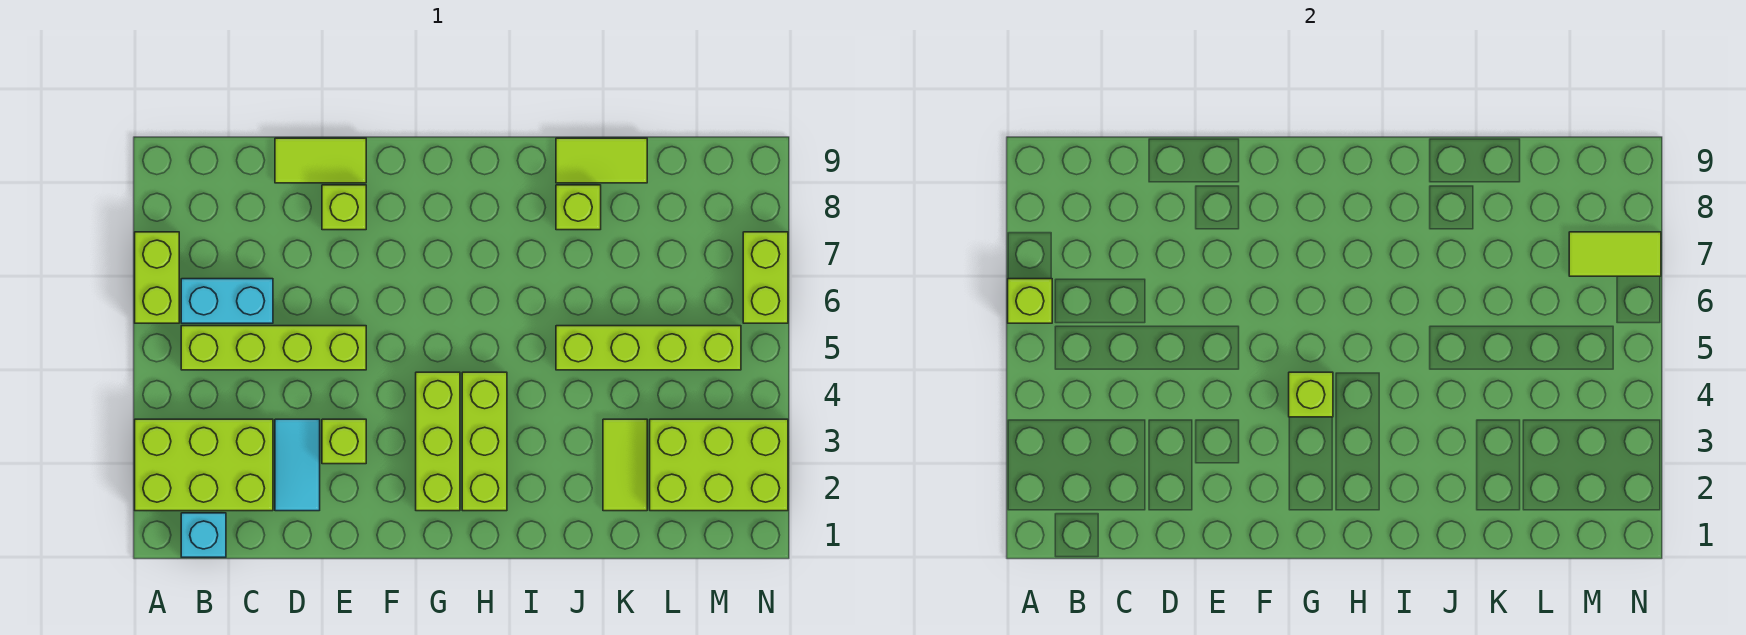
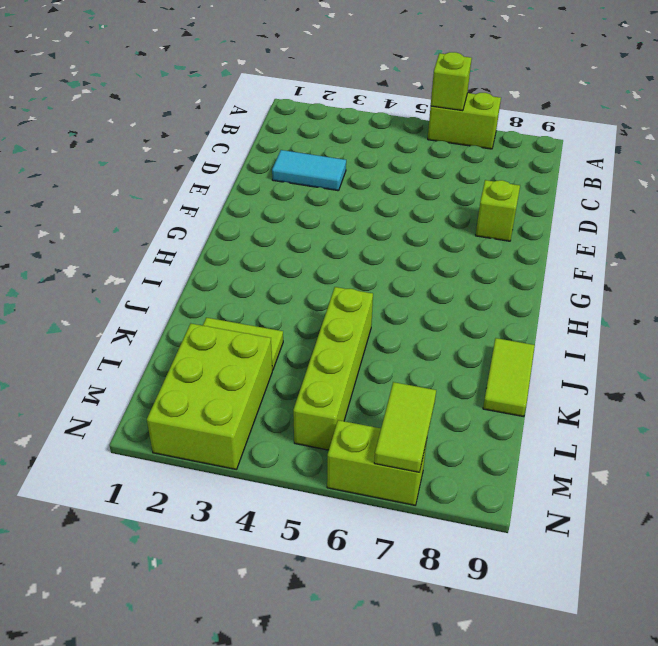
none -> lime brick A2:C3 level 1
none -> cyan brick B1 level 1
none -> lime brick B5:E5 level 1

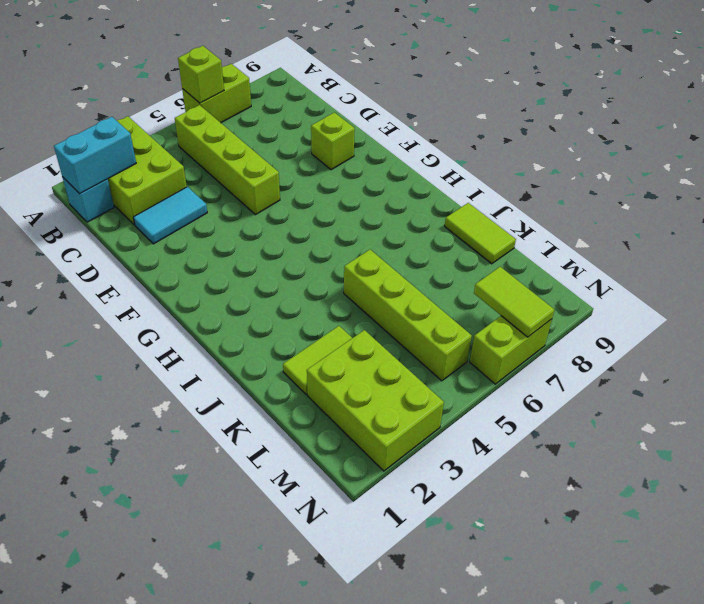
cyan brick B1:B2 level 2 -> cyan brick B6:C6 level 1
none -> lime tile D9:E9 level 1
none -> lime brick E3 level 1
none -> lime brick G2:G4 level 1

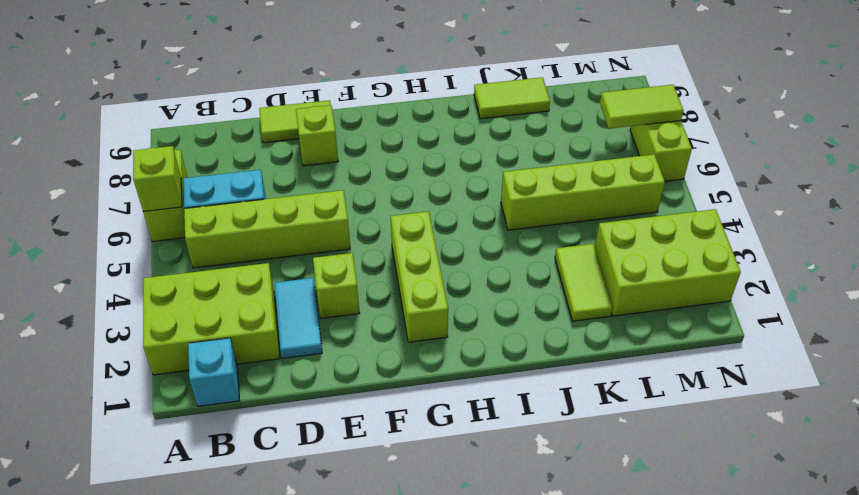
none -> lime brick H2:H4 level 1
none -> lime brick J8 level 1
none -> lime brick G4 level 2

